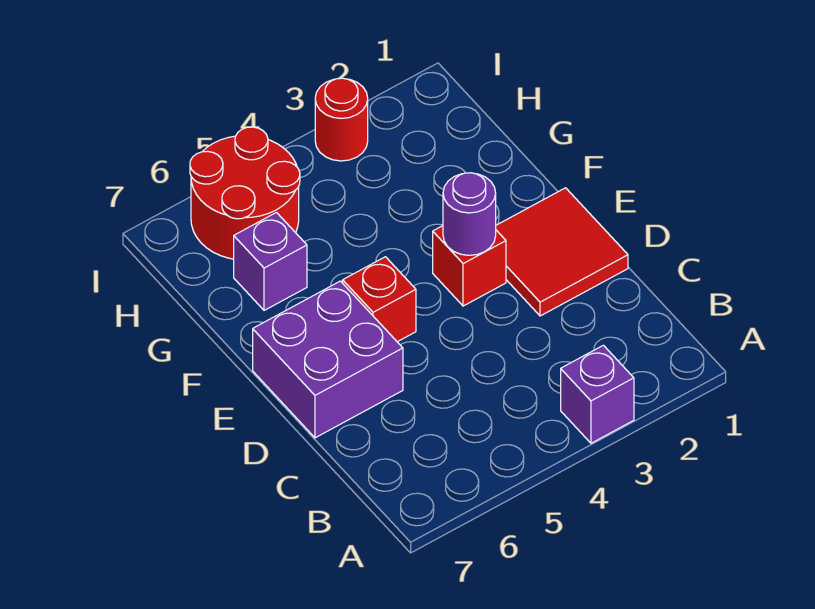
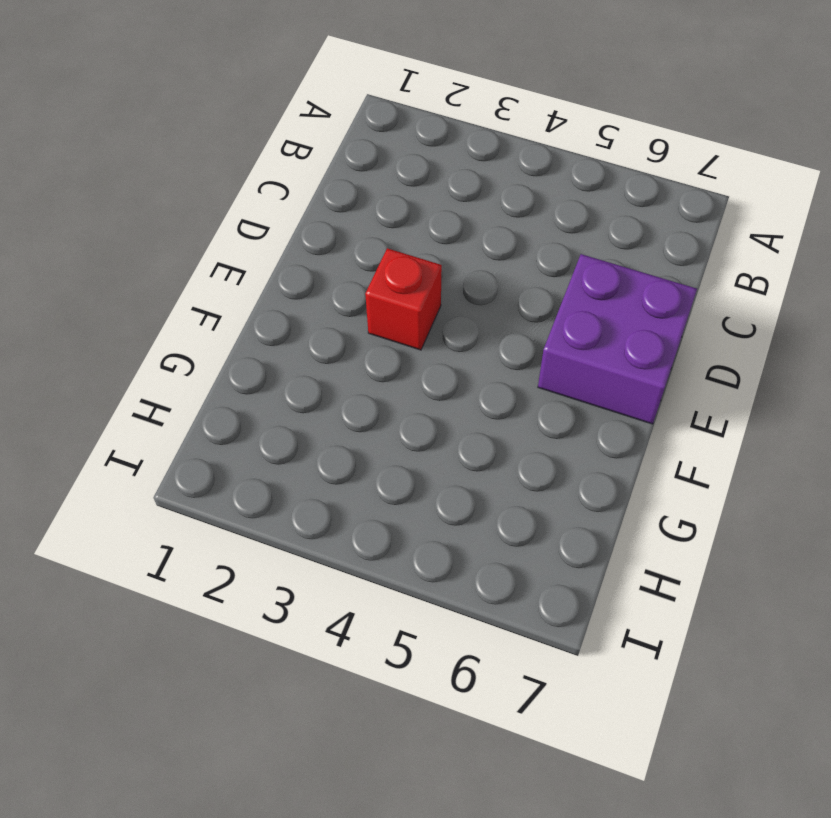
none -> purple brick A3 level 1
none -> red tile D1:E2 level 1

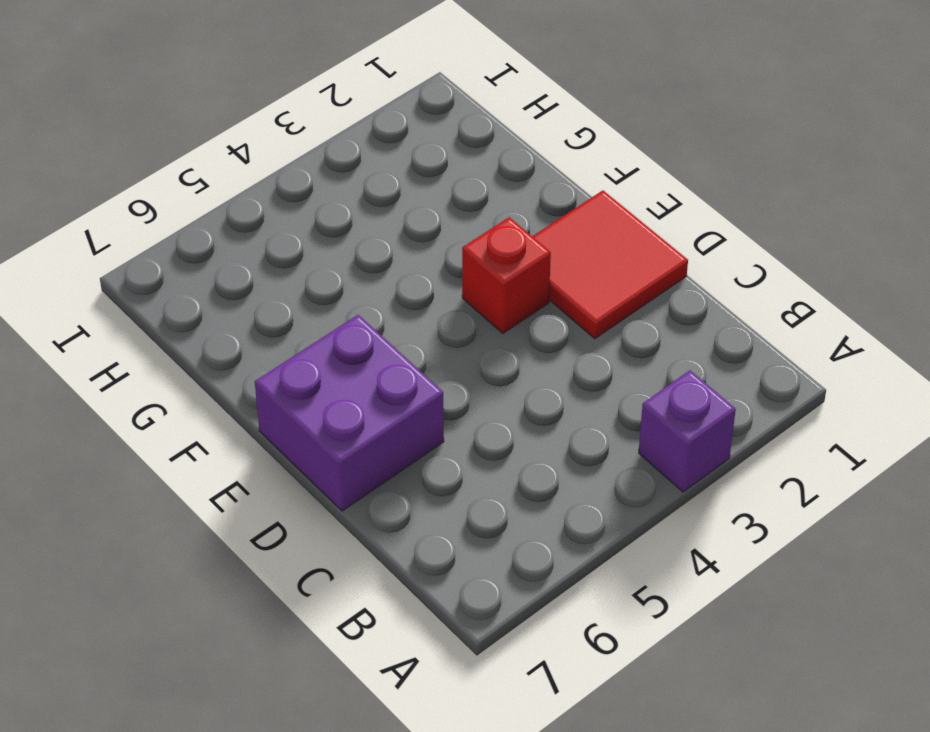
none -> red brick E5 level 1
none -> purple brick G6 level 1

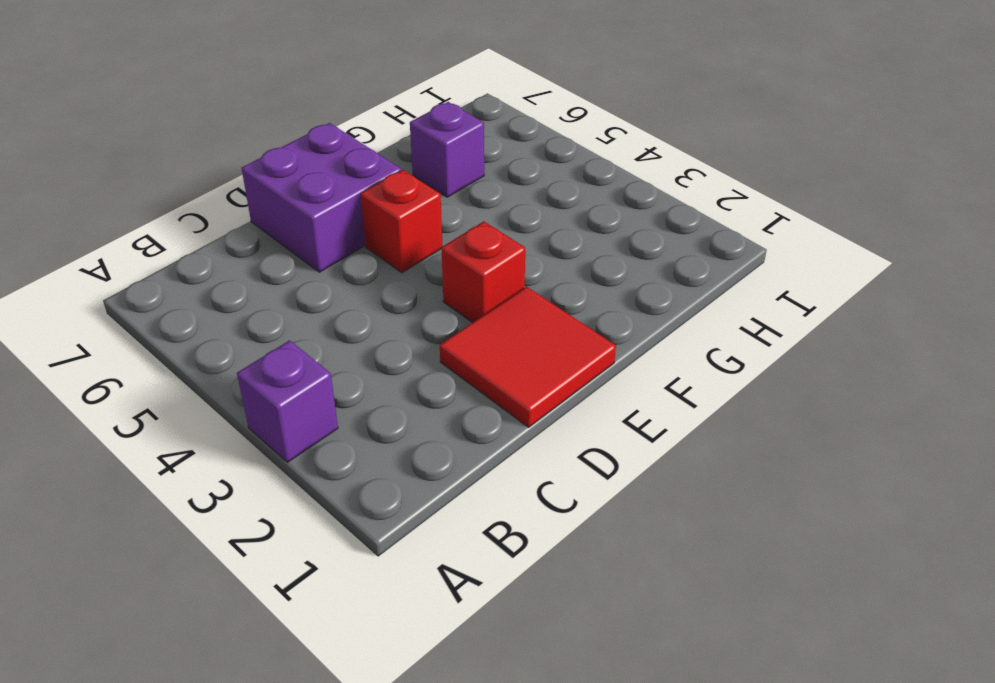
none -> red round brick H5:I6 level 1
none -> red round brick I3 level 1

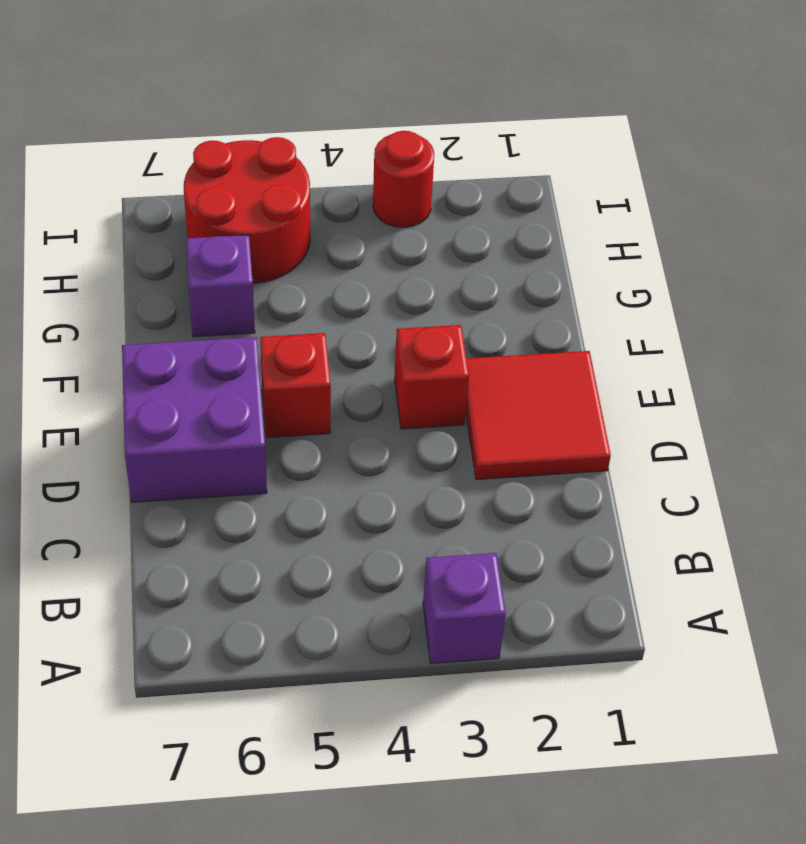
none -> purple round brick E3 level 2

